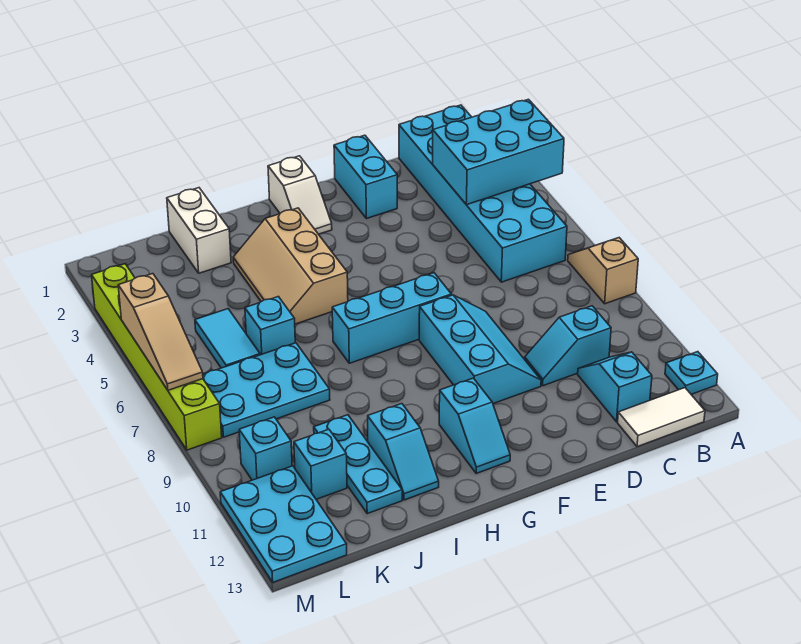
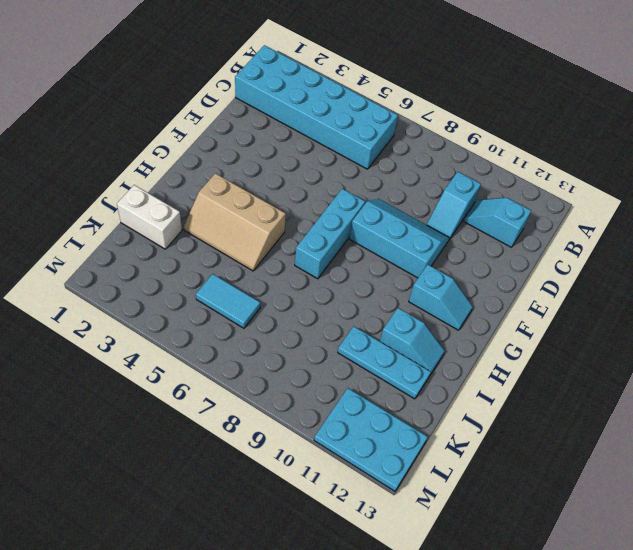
none -> tan slope A7:A8 level 1 top 8
none -> cyan plate A12 level 1
none -> white tile B13:C13 level 1

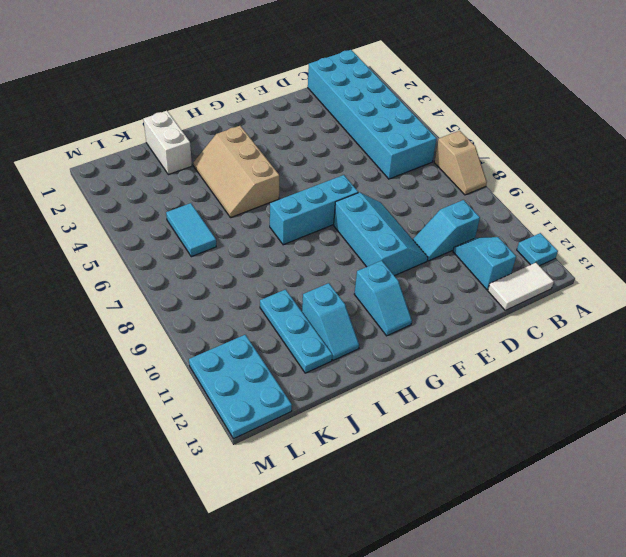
tan slope A7:A8 level 1 top 7 -> tan slope A7:A8 level 1 top 8
none -> cyan brick E1:E2 level 1
none -> white slope G1:G2 level 1 top 1
none -> cyan brick J6 level 1

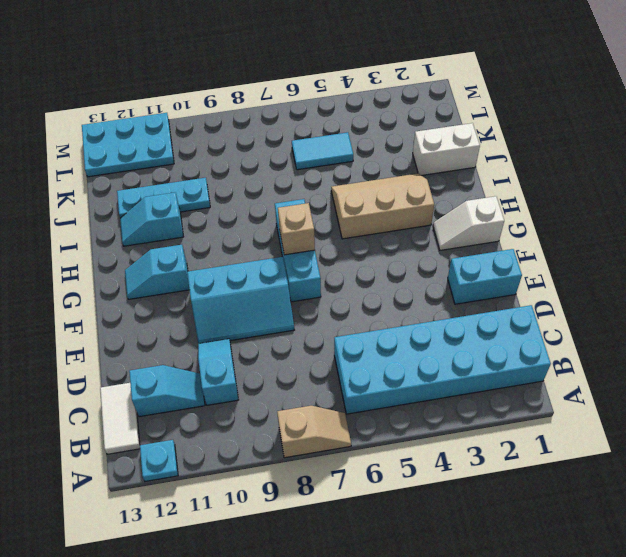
tan brick G7 level 2 -> none
none -> cyan brick J6 level 1
none -> cyan plate J7:L8 level 1
none -> cyan brick K11 level 1

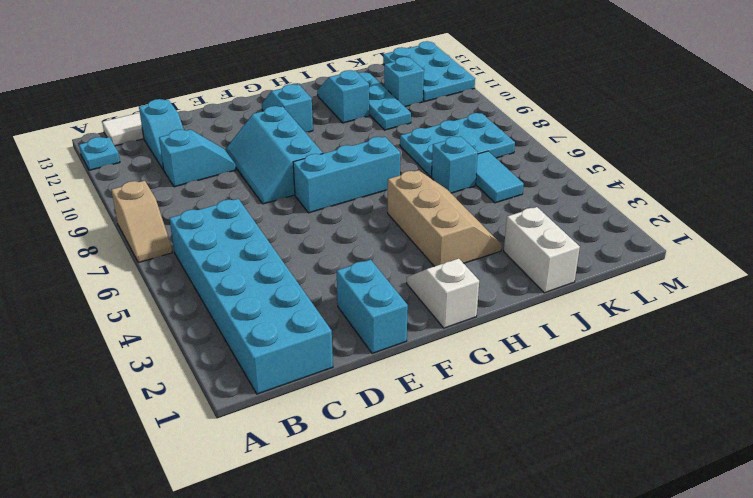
none -> cyan brick L10 level 1
none -> lime brick M3:M8 level 1
none -> cyan brick A3:C4 level 2

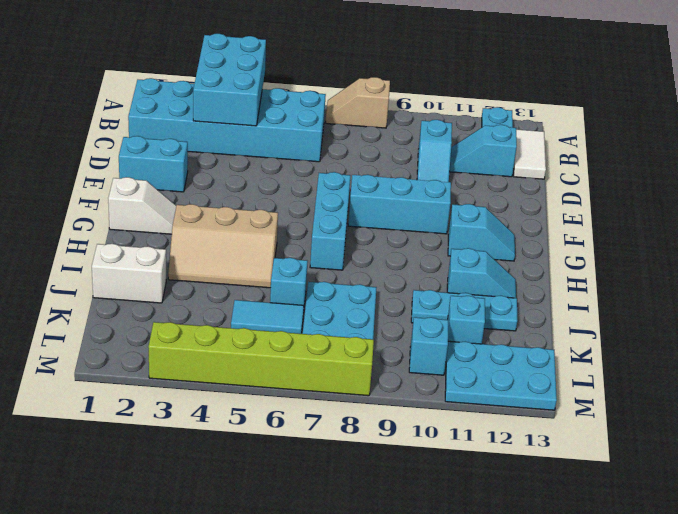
none -> tan slope M5:M7 level 2 top 5

